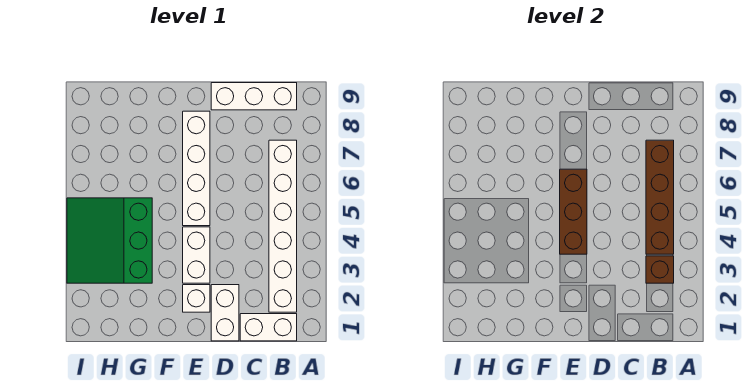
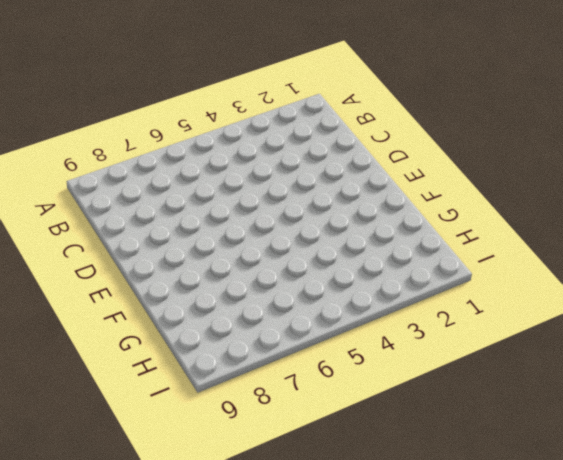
none -> white brick B1:C1 level 1
none -> white brick B2:B7 level 1

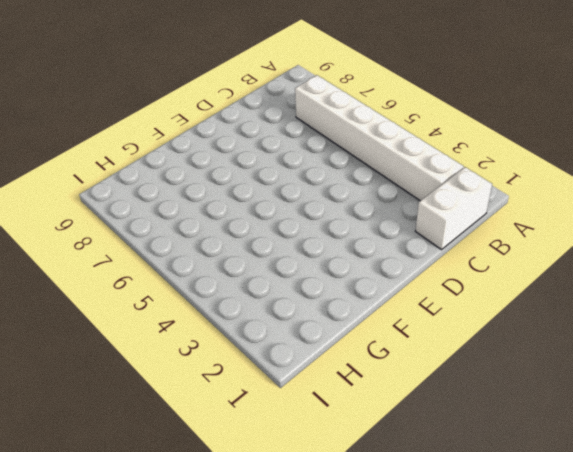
none -> white brick B9:D9 level 1
none -> white brick D1:D2 level 1

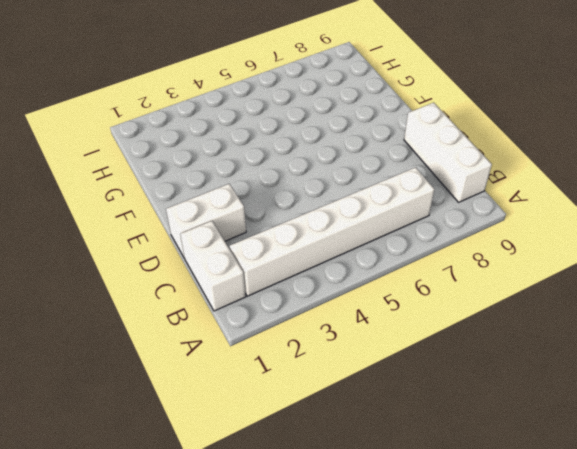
none -> white brick E2 level 1
none -> white brick E3:E4 level 1

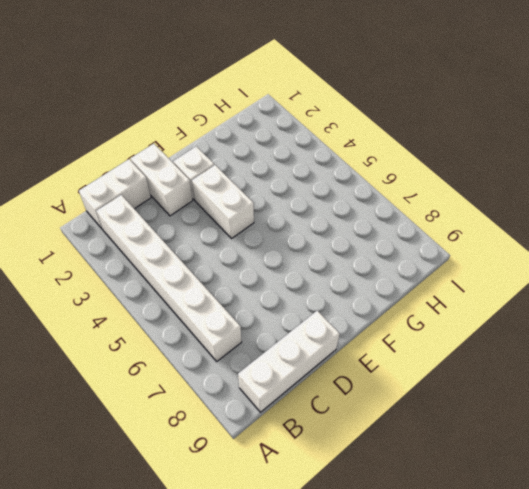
none -> white brick E5:E8 level 1
none -> green slope G3:I5 level 1 top G

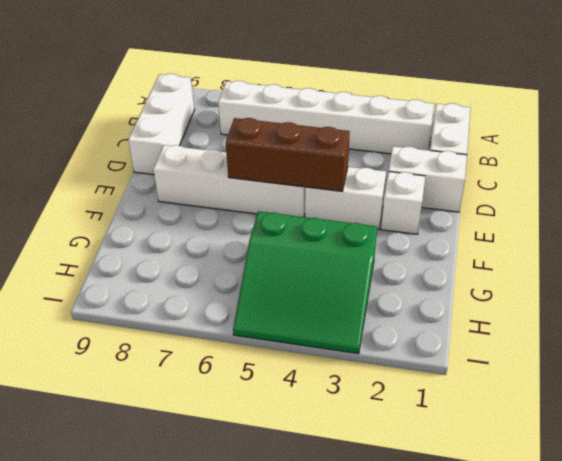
none -> brown brick B3 level 2
none -> brown brick B4:B7 level 2

